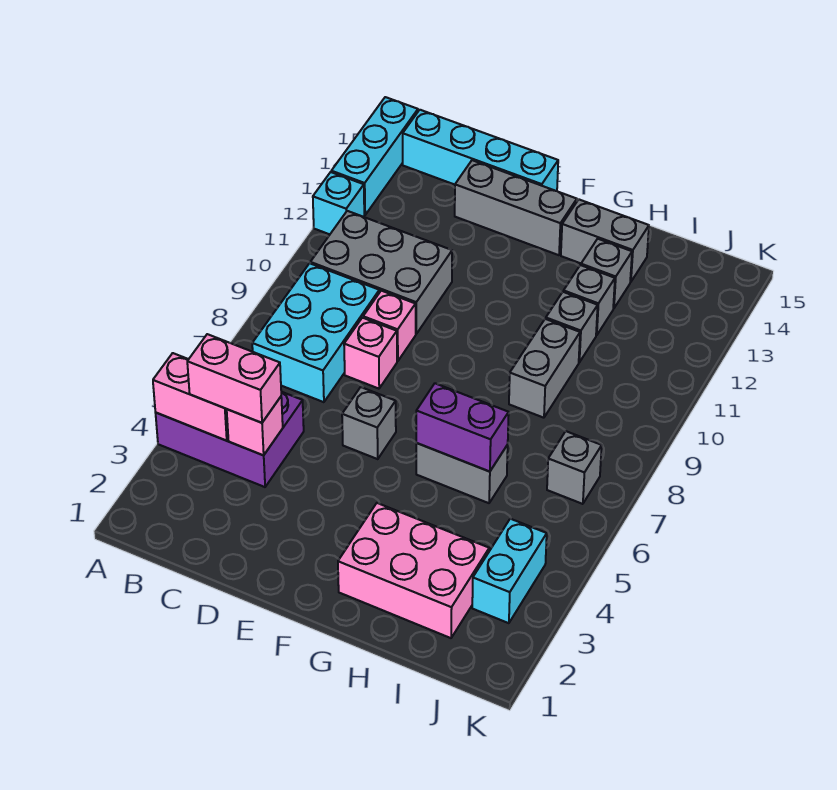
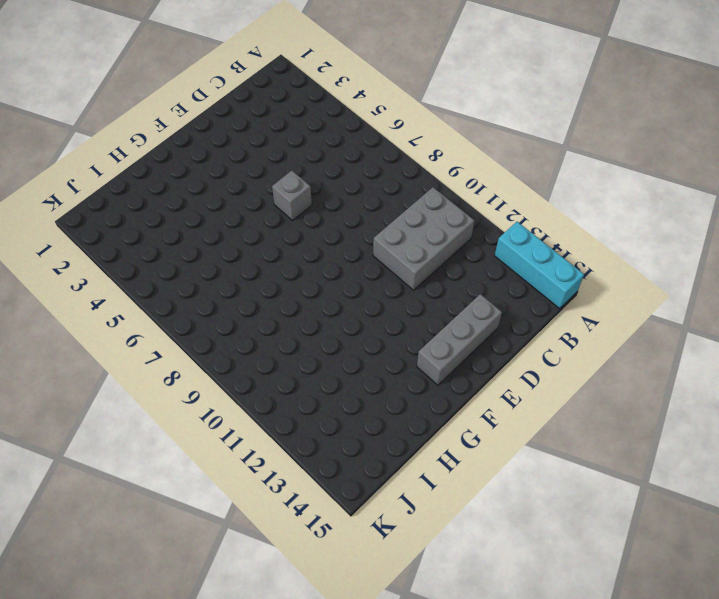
none -> purple brick A4:C5 level 1
none -> cyan brick A12 level 1
none -> cyan brick B7:C9 level 1

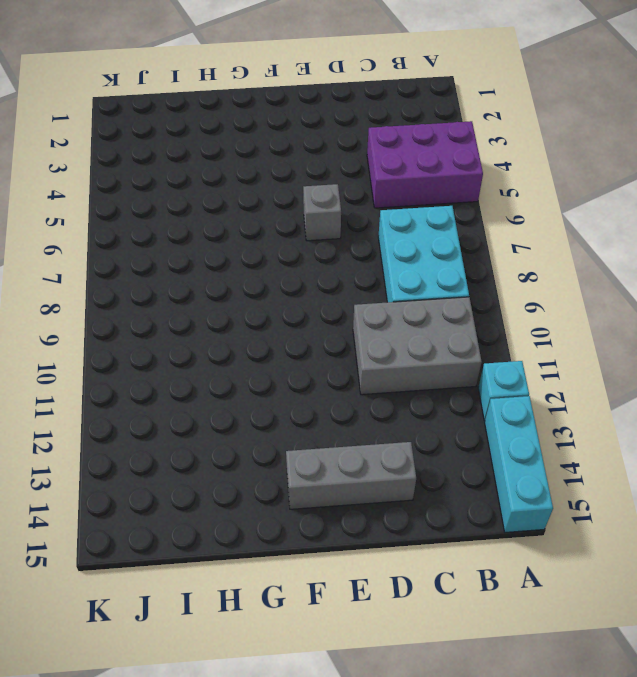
none -> cyan brick B15:E15 level 1
none -> pink brick D8 level 1
none -> pink brick D9 level 1

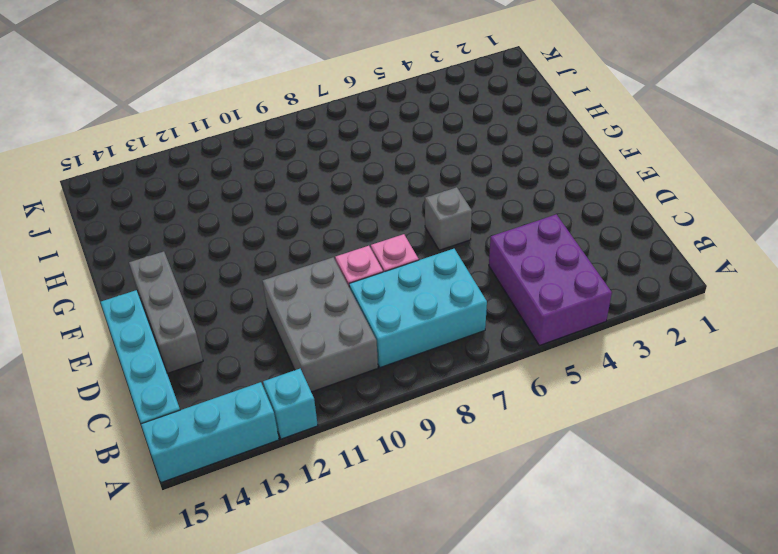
none -> pink brick G2:I3 level 1
none -> grey brick G6:H6 level 1
none -> grey brick G14:H14 level 1

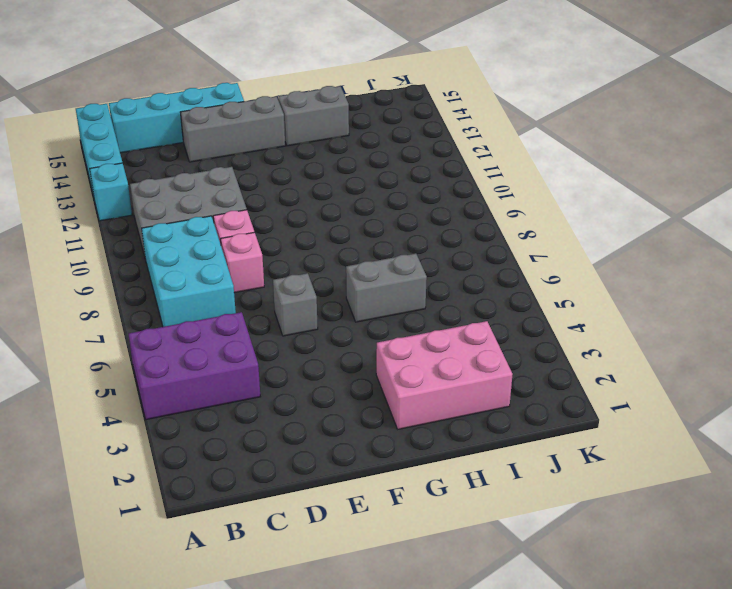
none -> grey brick H9:H10 level 1
none -> grey brick H11 level 1
none -> grey brick H12 level 1

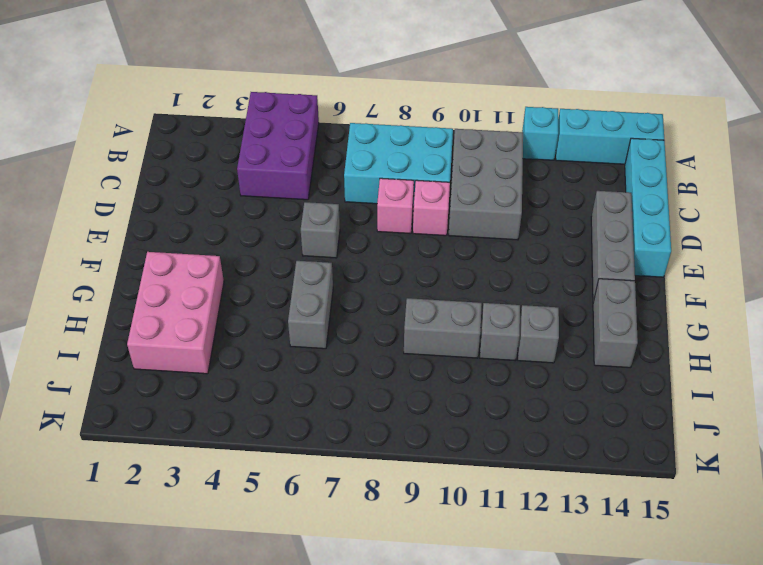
none -> grey brick H13 level 1
none -> cyan brick J3:J4 level 1
none -> grey brick J7 level 1

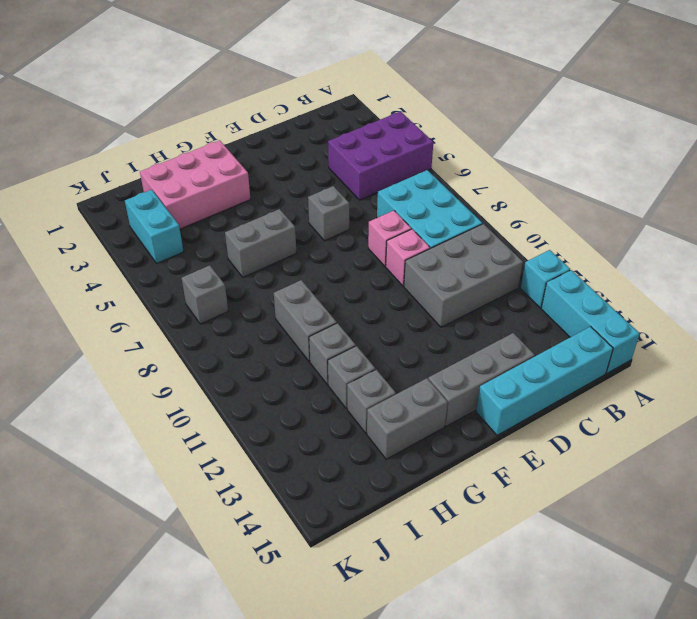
none -> pink brick A4:B4 level 2
none -> pink brick C4 level 2
none -> purple brick G6:H6 level 2

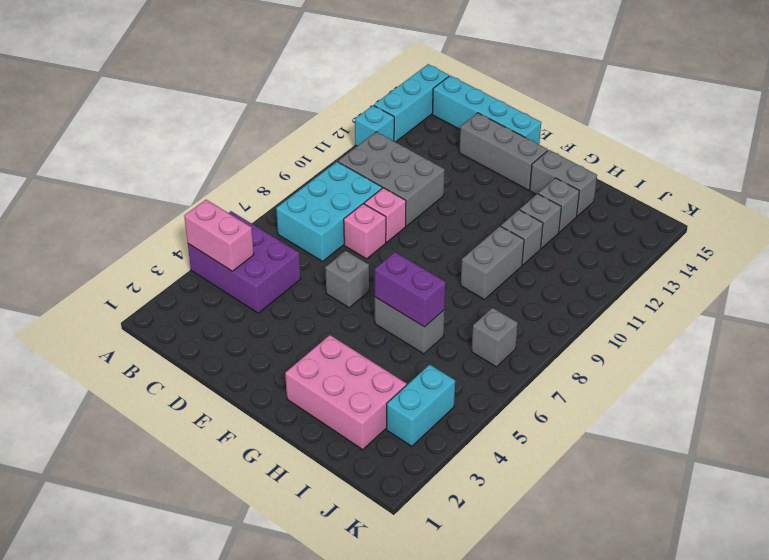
none -> pink brick C4 level 2
none -> pink brick B4:C4 level 3

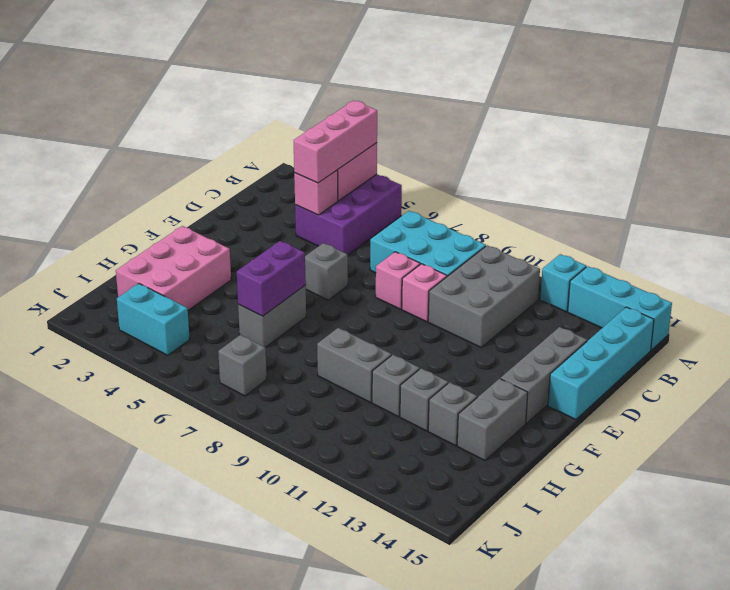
pink brick A4:C4 level 3 -> pink brick B4:C4 level 3

